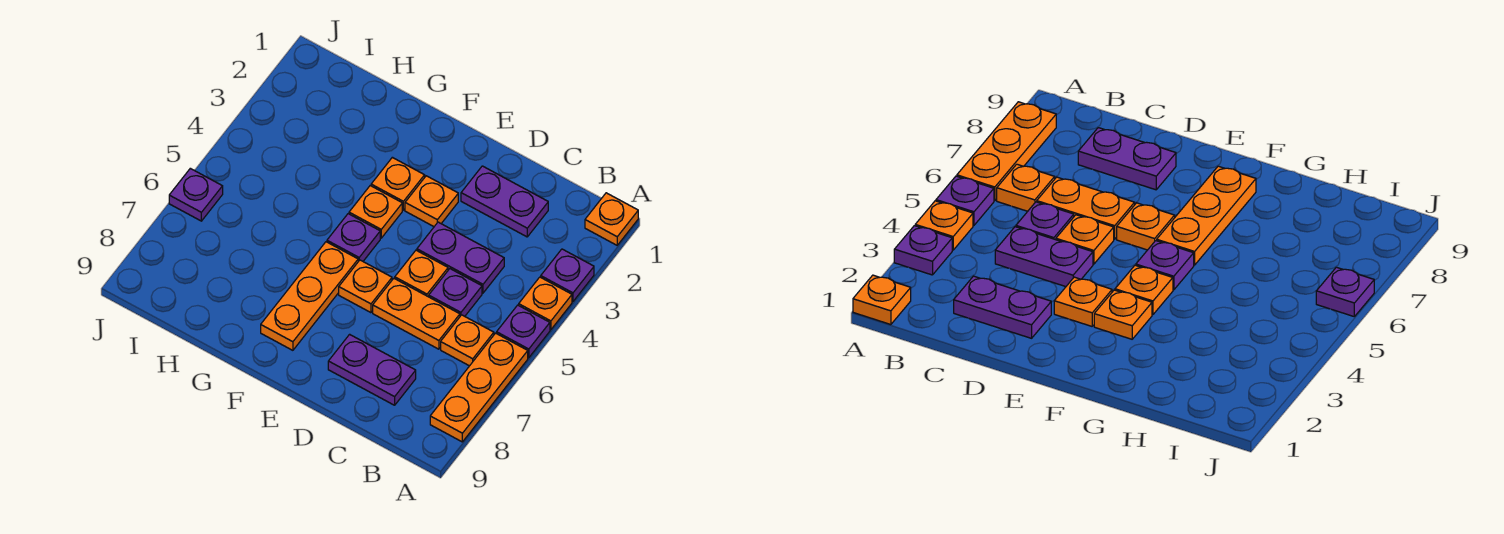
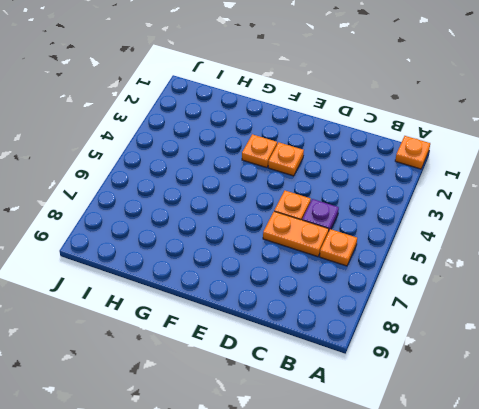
none -> purple plate A3 level 1
none -> orange plate A4 level 1
none -> purple plate A5 level 1

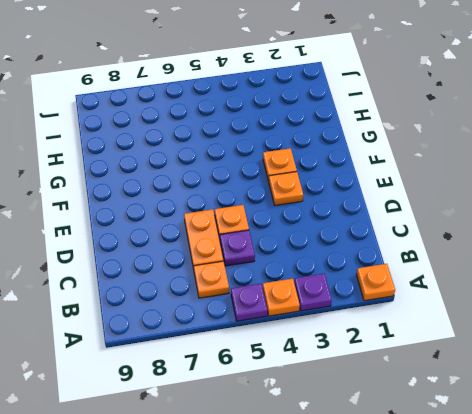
none -> orange plate A6:A8 level 1
none -> purple plate C2:D2 level 1
none -> purple plate C4:D4 level 1

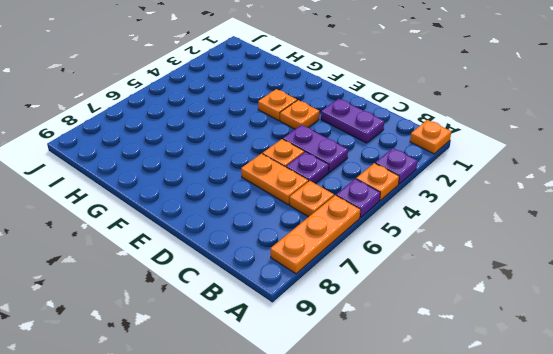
none -> purple plate C8:D8 level 1
none -> orange plate E6 level 1
none -> orange plate F4 level 1

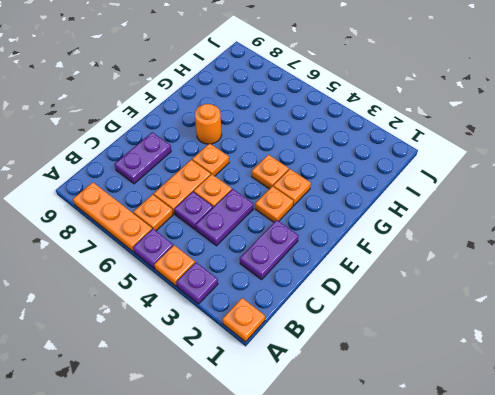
orange round brick F7 level 1 -> orange plate F6:F8 level 1
none -> purple plate F5 level 1
none -> purple plate J6 level 1

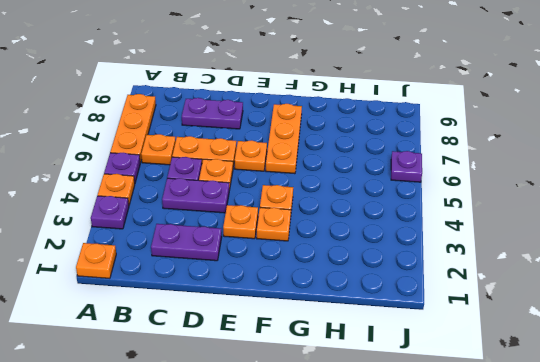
none -> purple plate F5 level 1

